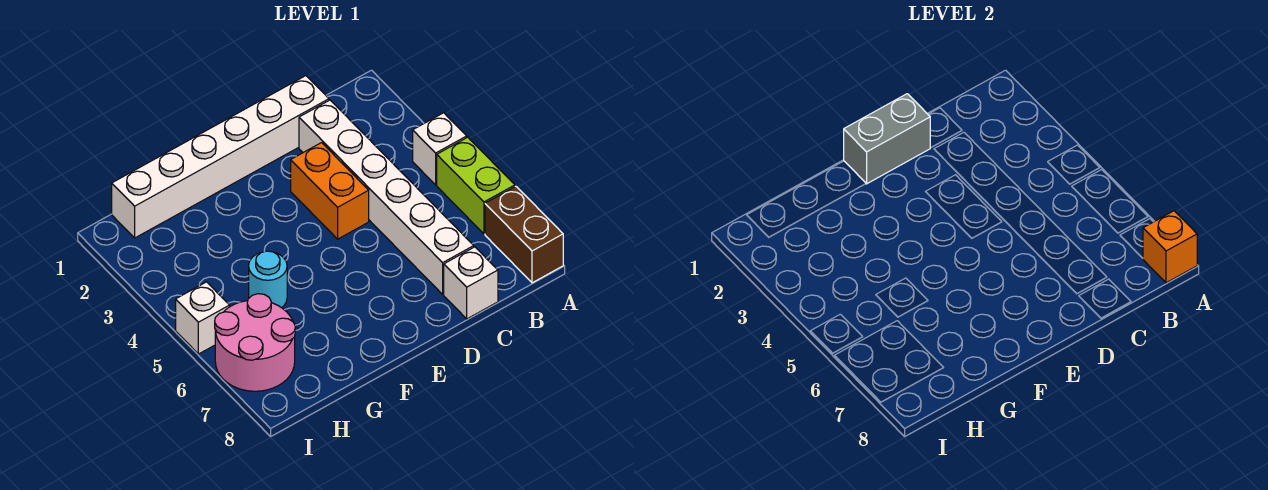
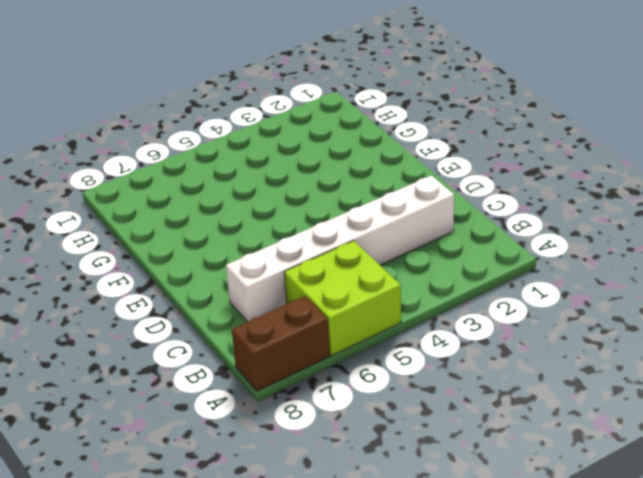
lime brick A5:B6 level 1 -> lime brick A5:A6 level 1
none -> white brick A4 level 1
none -> white brick C1:H1 level 1
none -> white brick C8 level 1

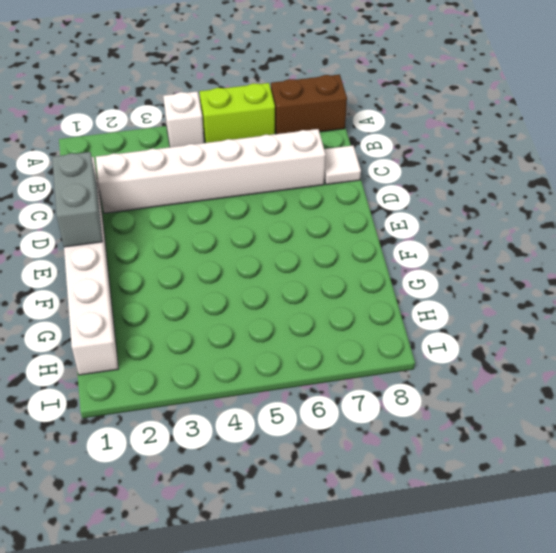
white tile C8 level 1 -> white brick C8 level 1
none -> orange brick D3:D4 level 1
none -> cyan round brick G5 level 1
none -> pink round brick H6:I7 level 1

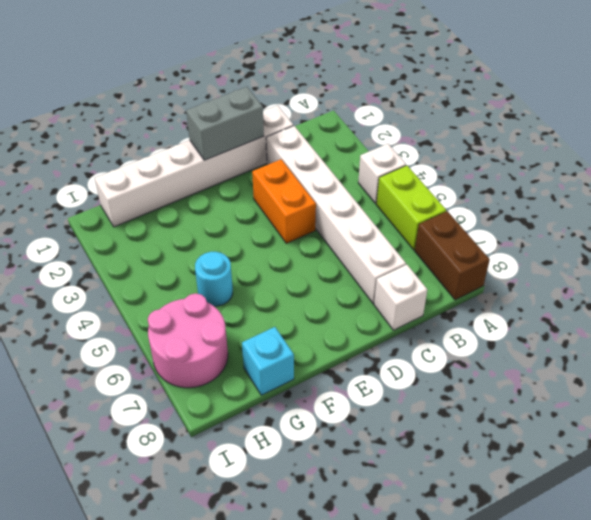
cyan brick G8 level 1 -> none
none -> white brick I5 level 1
none -> orange brick A8 level 2

